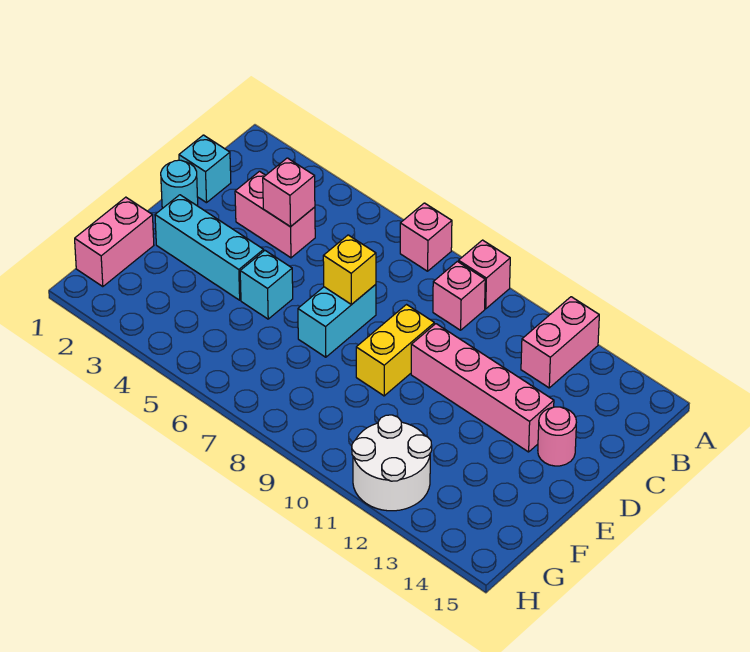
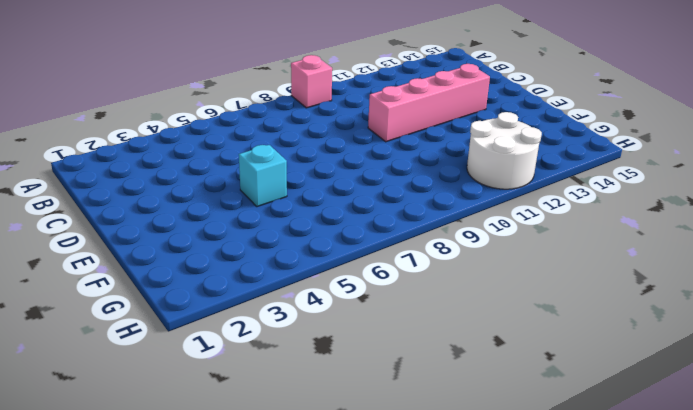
none -> pink brick A7 level 1
none -> pink brick A12:B12 level 1
none -> pink brick B9 level 1

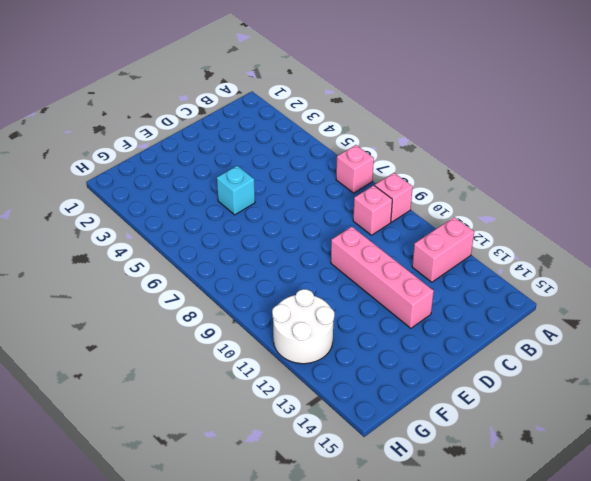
none -> cyan brick C1 level 1
none -> pink brick C3:C4 level 1
none -> cyan round brick D1 level 1

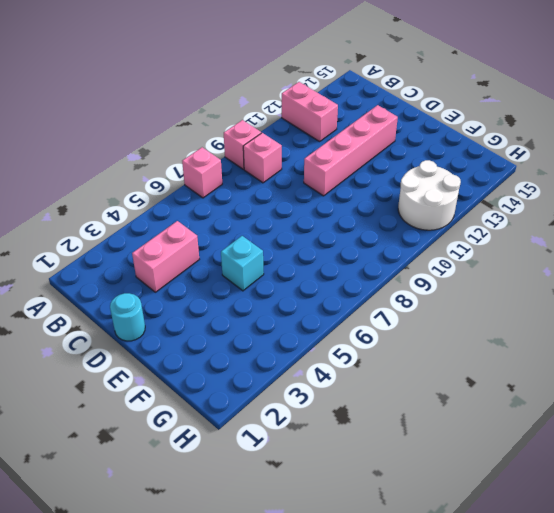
none -> cyan brick C1 level 1
none -> cyan brick D7:E7 level 1
none -> yellow brick D9:E9 level 1

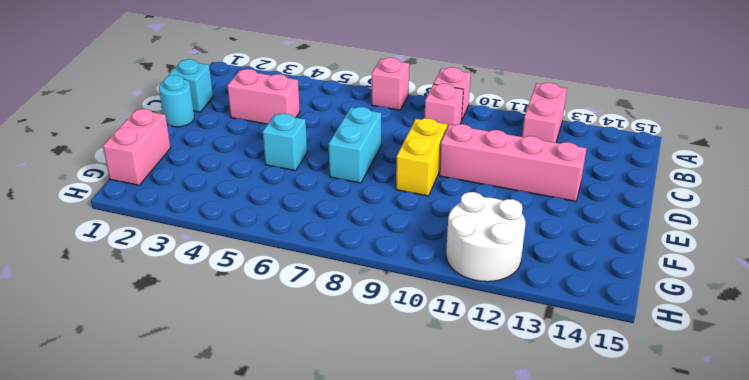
none -> pink round brick D14 level 1
none -> cyan brick E2:E4 level 1
none -> pink brick C4 level 2

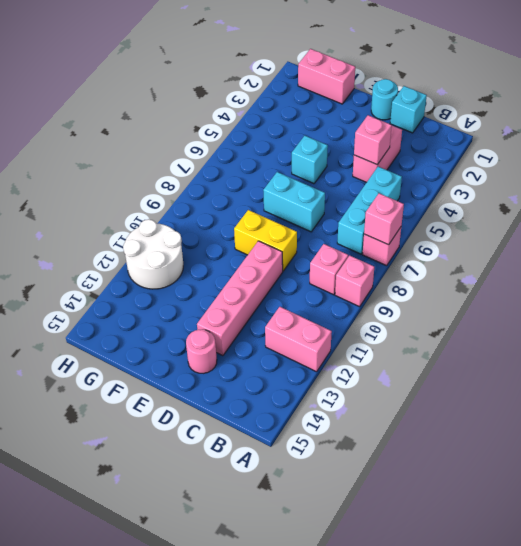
pink brick A7 level 2 -> none
cyan brick B5:B7 level 1 -> cyan brick E2:E4 level 1
none -> yellow brick D7 level 2

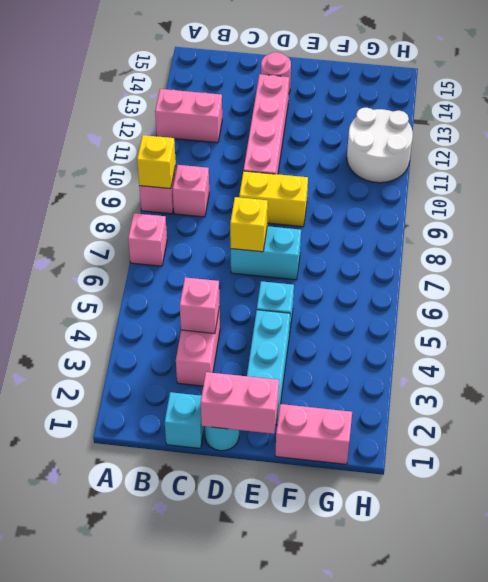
yellow brick A9 level 2 -> none
pink brick D1:E1 level 2 -> none

